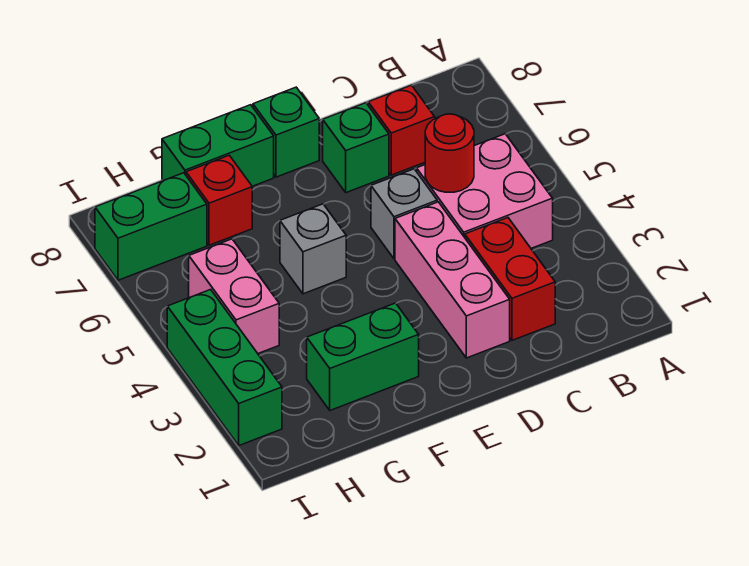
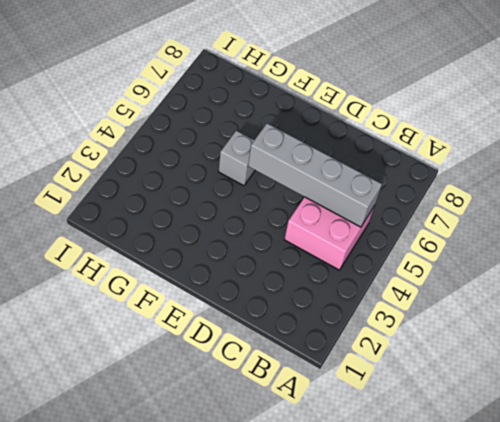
grey brick B5:E5 level 2 -> red round brick C5 level 2
none -> red brick C2:C3 level 1
none -> red brick C7 level 1
none -> pink brick D2:D4 level 1

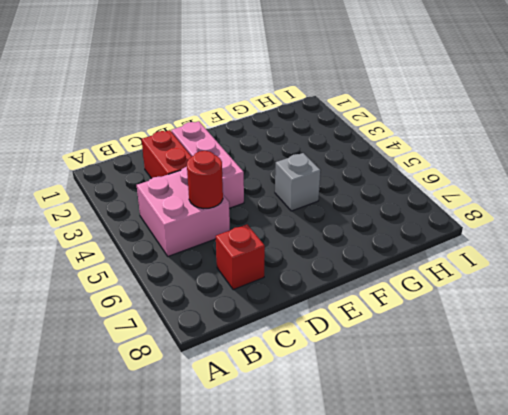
none -> grey brick D5 level 1
none -> green brick D7 level 1
none -> green brick E8 level 1

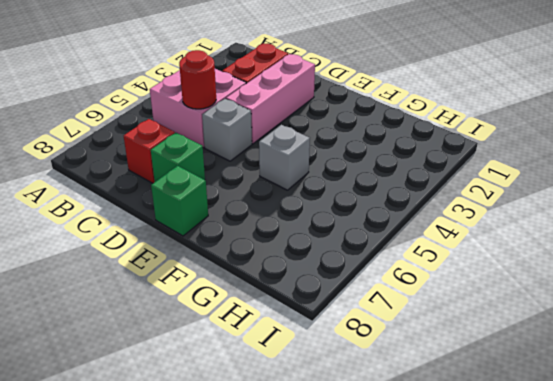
none -> green brick F2:G2 level 1
none -> green brick F8:G8 level 1
none -> red brick G7 level 1

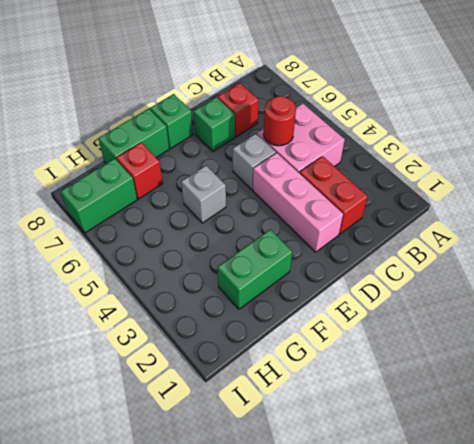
none -> pink brick H4:H5 level 1
none -> green brick I2:I4 level 1

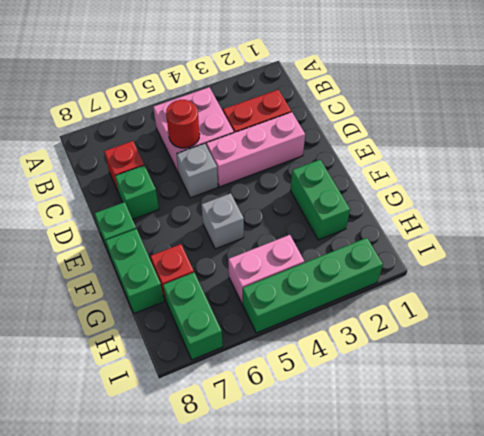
green brick I2:I5 level 1 -> green brick I2:I4 level 1

